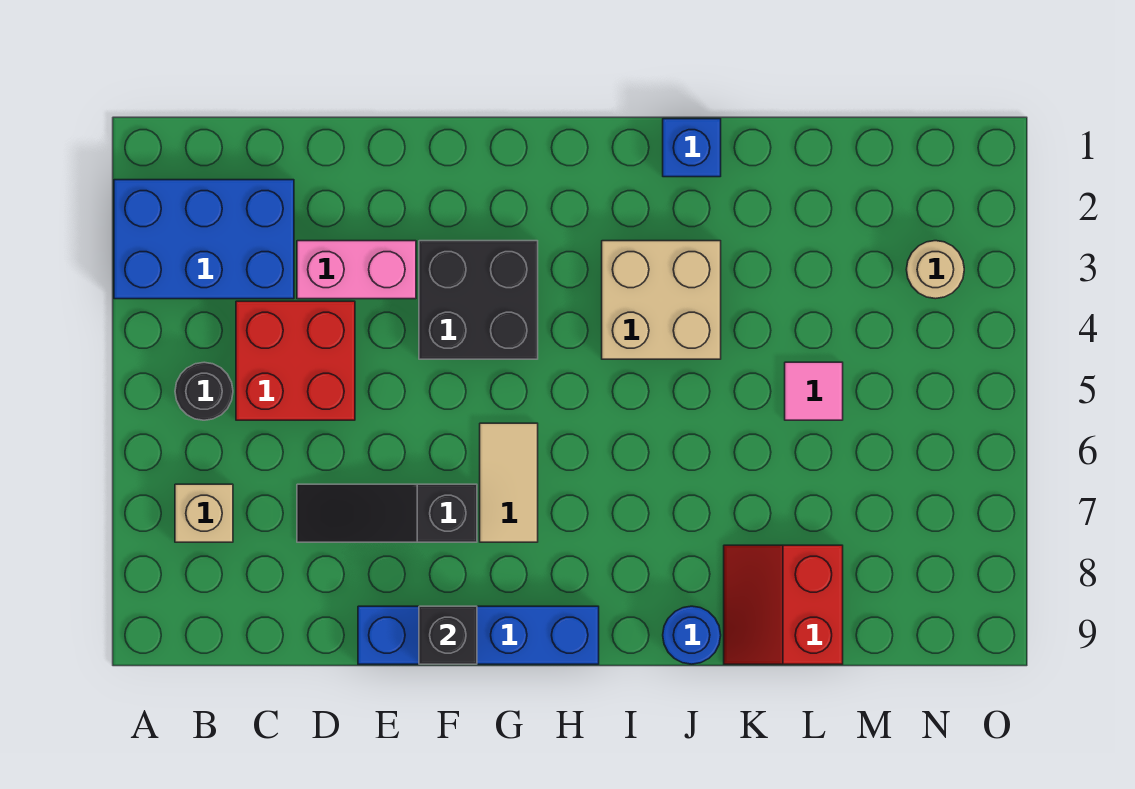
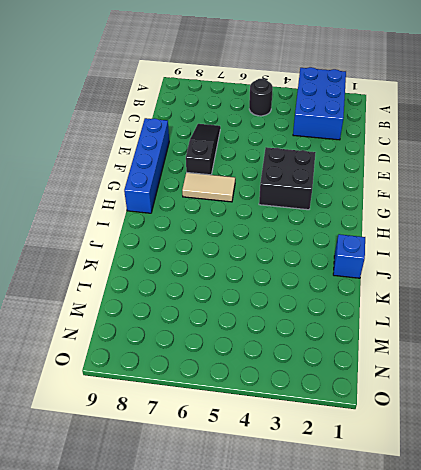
none -> tan brick B7 level 1
none -> red brick C4:D5 level 1
none -> pink brick D3:E3 level 1

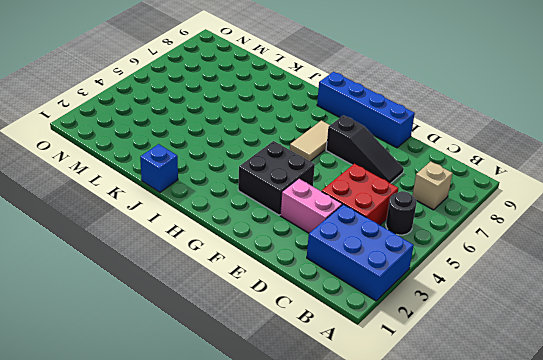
none -> tan brick I3:J4 level 1
none -> blue round brick J9 level 1
none -> red slope K8:L9 level 1 top L

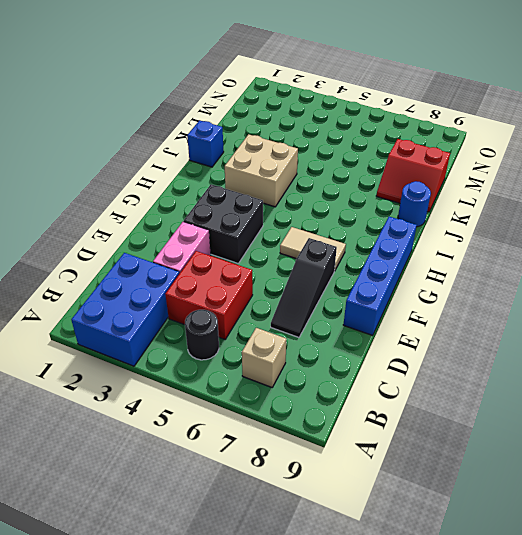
none -> pink tile L5 level 1
none -> tan round brick N3 level 1
none -> black brick F9 level 2

